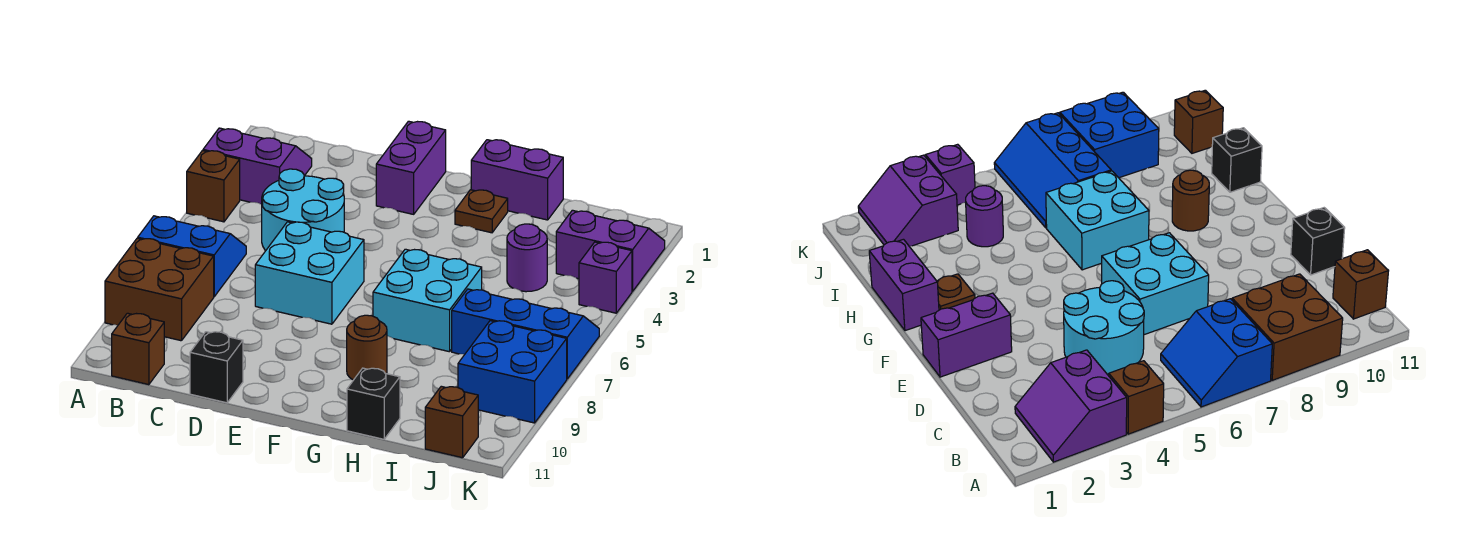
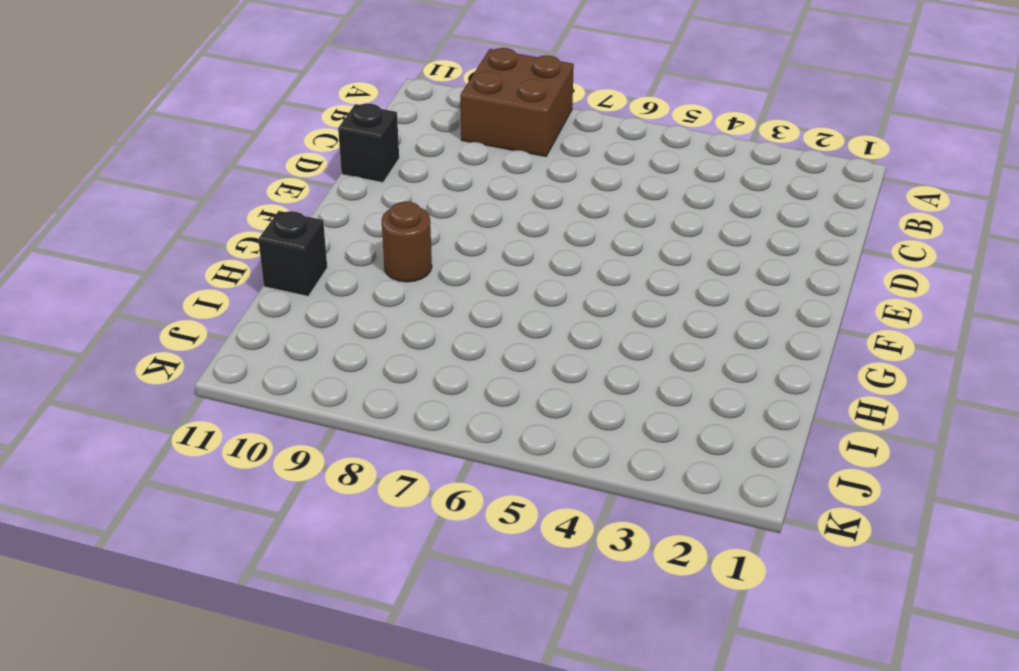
none -> purple slope A2:B3 level 1 top 3
none -> brown brick A4 level 1
none -> blue slope A6:B7 level 1 top 7

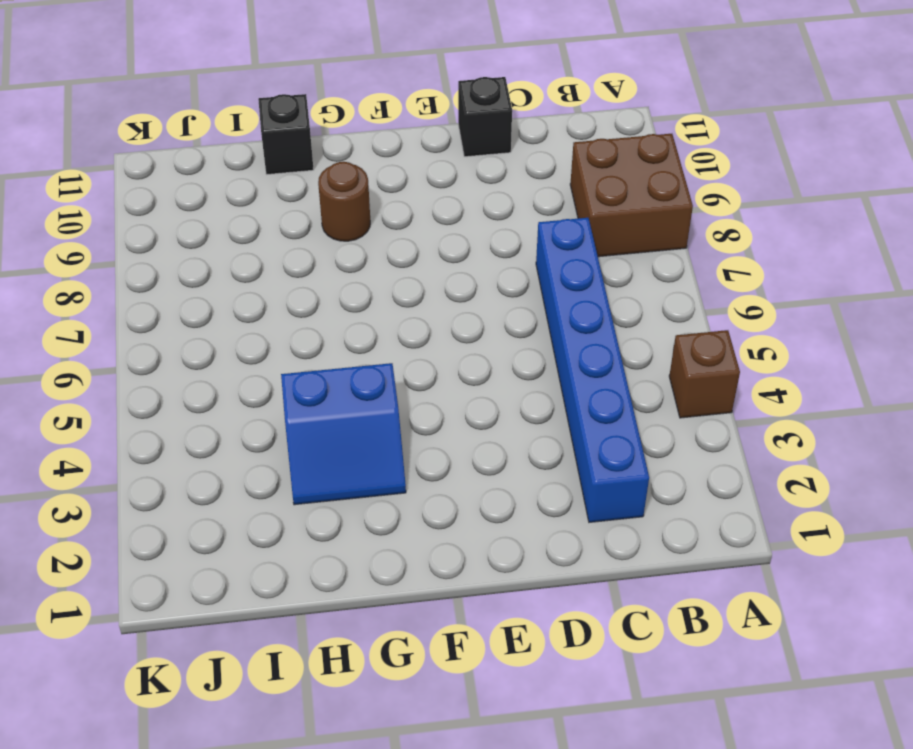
blue brick C2:C7 level 1 -> cyan round brick C4:D5 level 1
blue slope G3:H4 level 1 top 4 -> blue slope A6:B7 level 1 top 7
none -> purple slope A2:B3 level 1 top 3
none -> brown brick B11 level 1
none -> cyan brick D6:E7 level 1

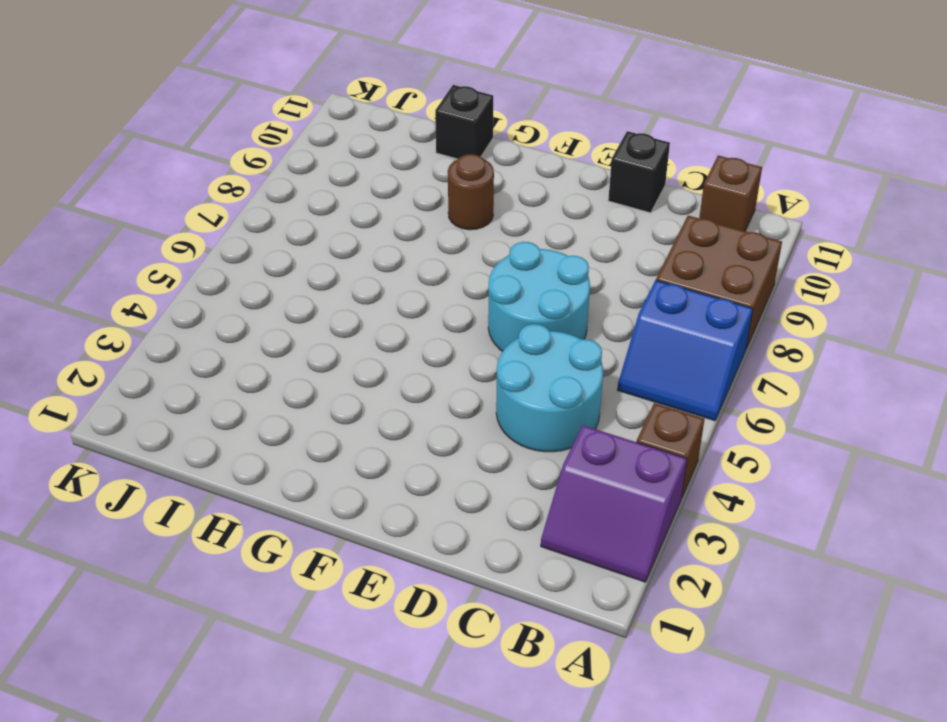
cyan round brick D6:E7 level 1 -> cyan brick D6:E7 level 1
none -> purple brick E1:E2 level 1
none -> purple brick G1:H1 level 1
none -> brown plate G2 level 1

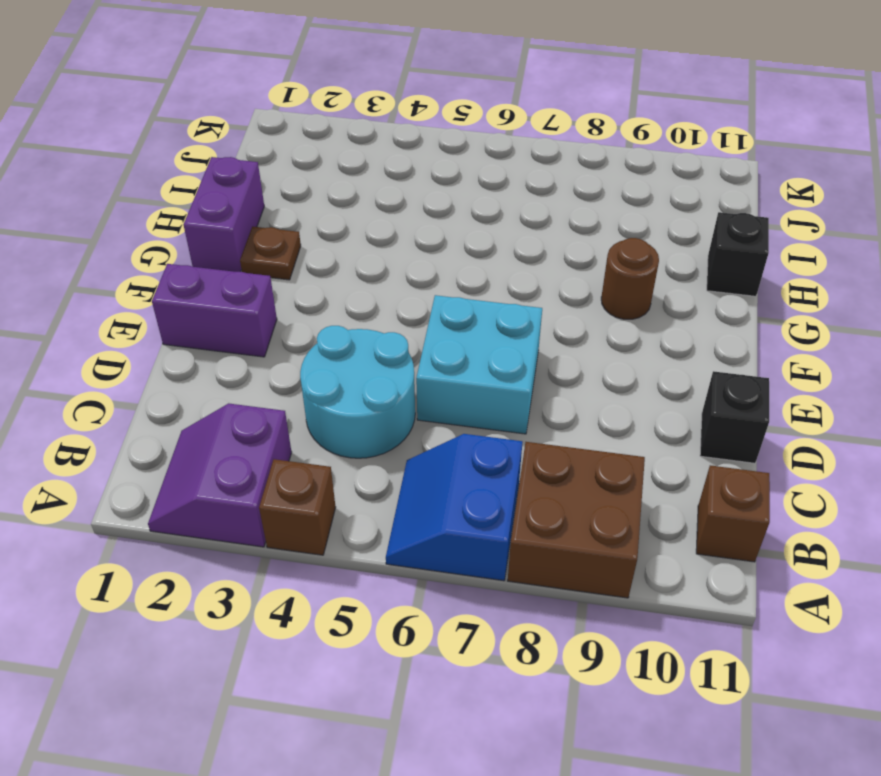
none -> cyan brick G6:H7 level 1
none -> purple round brick I4 level 1
none -> blue slope I6:K7 level 1 top 7

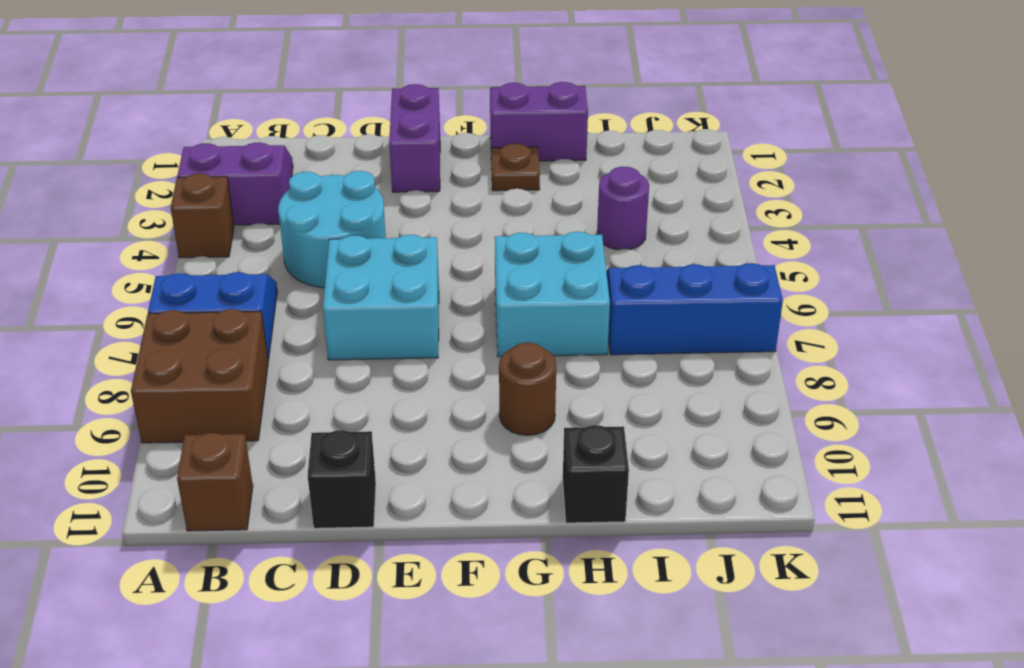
none -> purple slope J2:K3 level 1 top 3
none -> blue brick J8:K9 level 1
none -> brown brick J11 level 1

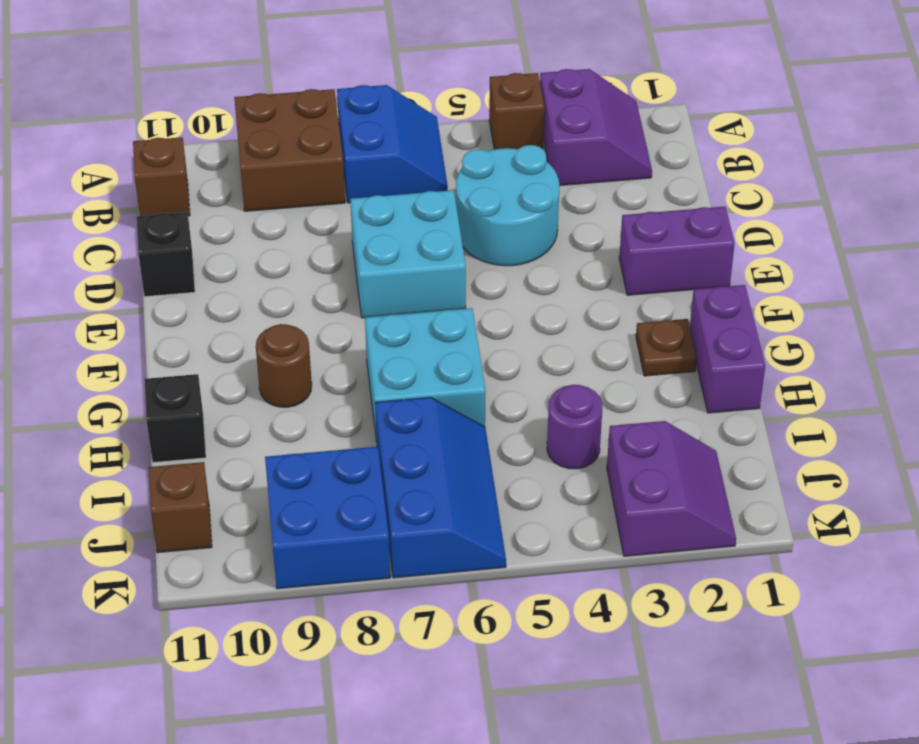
none -> purple brick K4 level 1

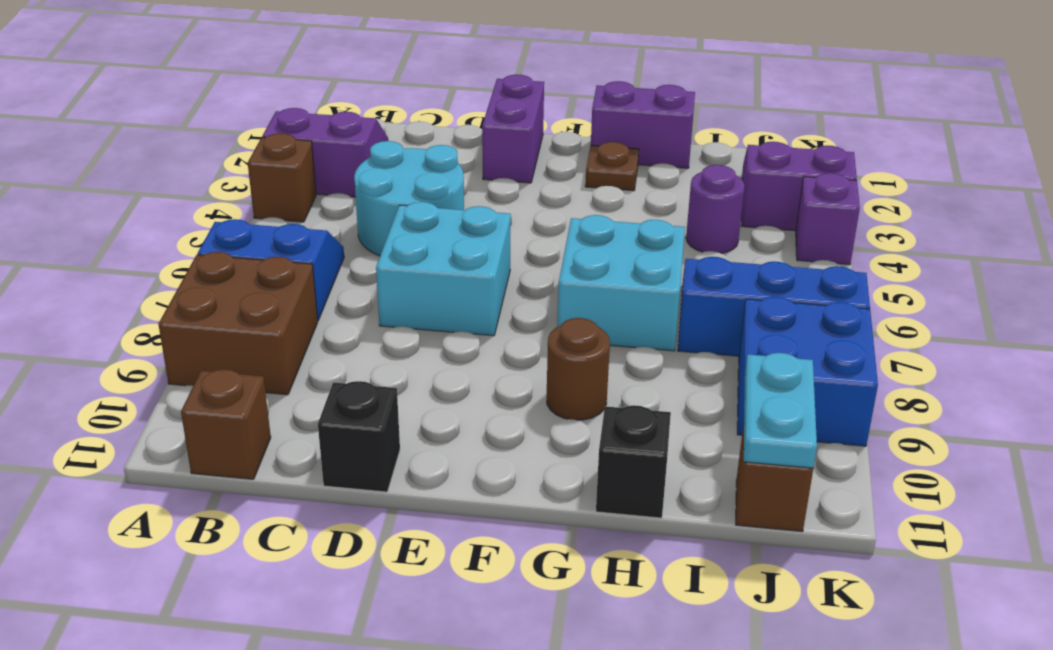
cyan plate J10:J11 level 2 -> none

